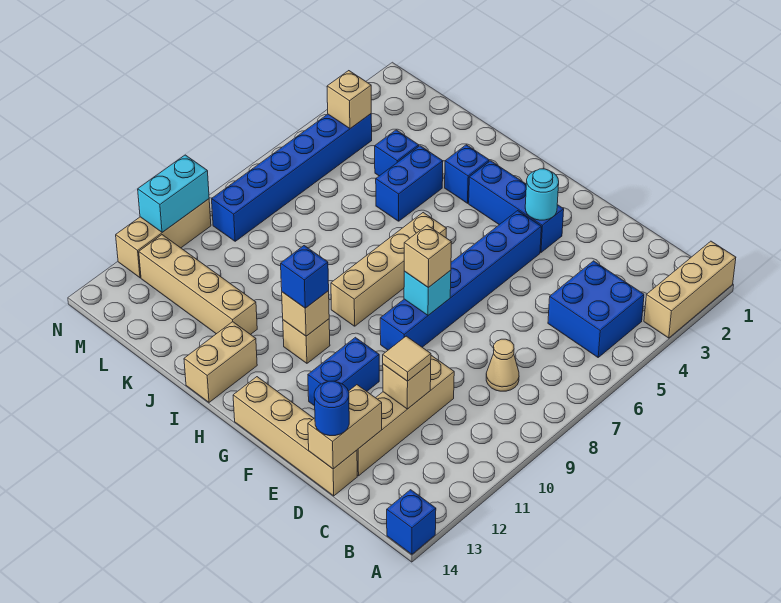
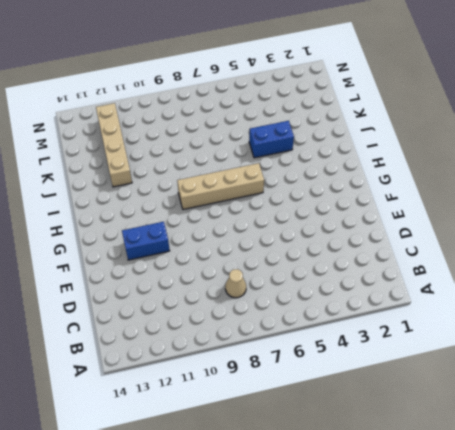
none -> tan brick A1:A3 level 1
none -> blue brick A14 level 1
none -> blue brick B4:C5 level 1

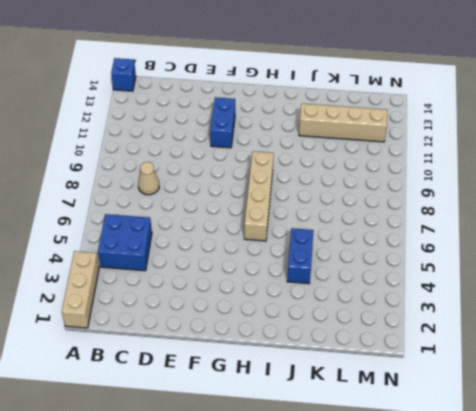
none -> tan brick D10:D13 level 1
none -> tan brick D14:G14 level 1
none -> blue brick F3:H3 level 1

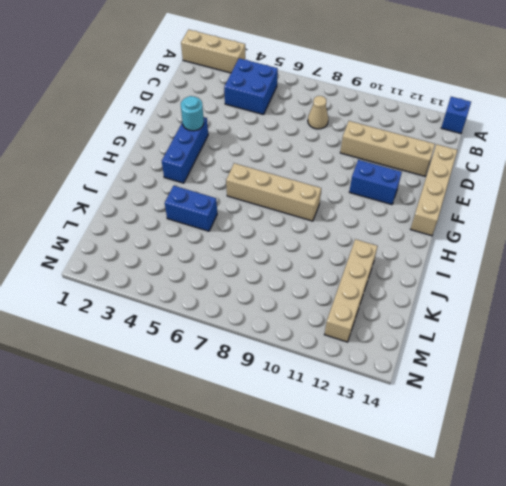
none -> blue brick F4:F9 level 1
none -> tan brick H11 level 1
none -> blue brick I3 level 1

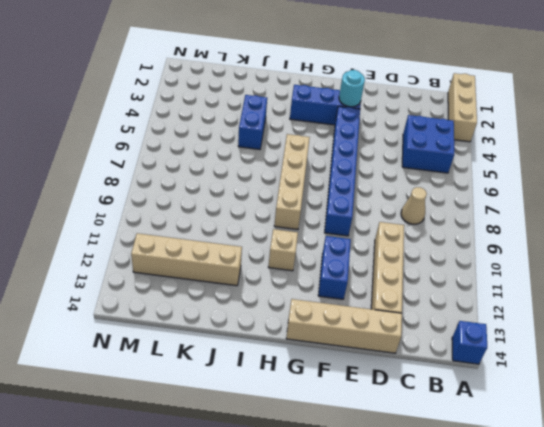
none -> blue brick I3 level 1
none -> tan brick I13:I14 level 1
none -> blue brick K4 level 1

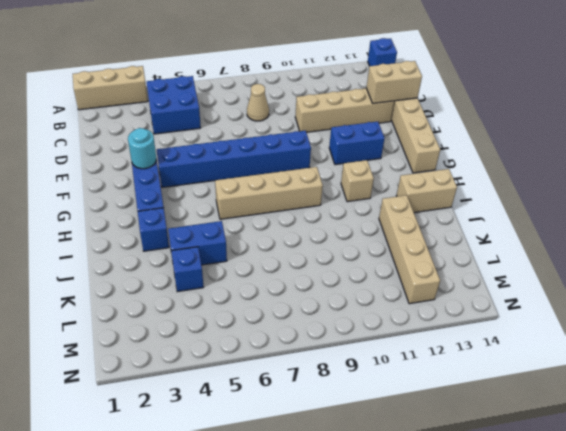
none -> blue brick M4:M9 level 1
none -> tan brick N10:N12 level 1
none -> tan brick D11 level 2

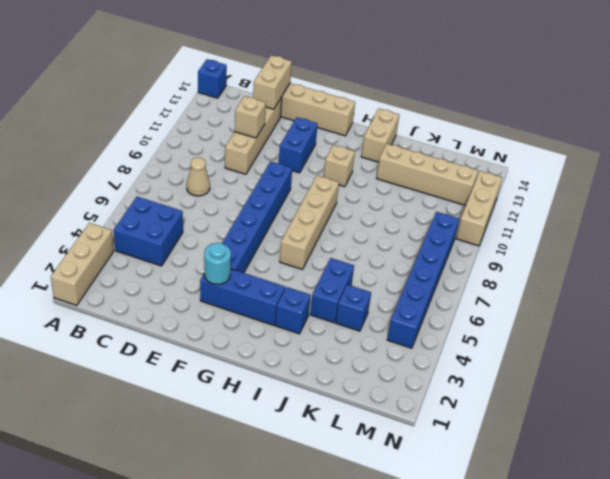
none -> cyan brick F8 level 2
none -> tan brick H11 level 2
none -> tan brick M4 level 2

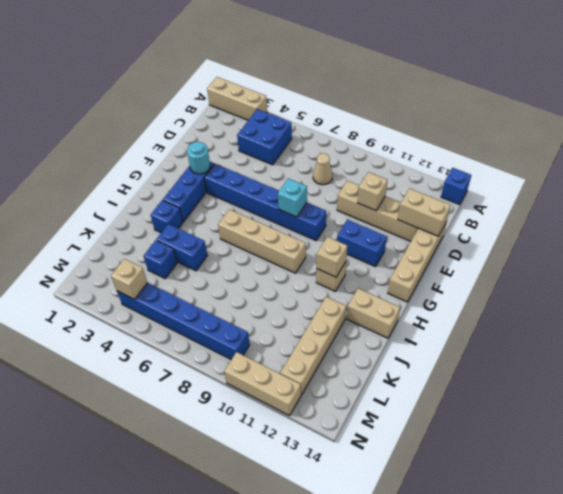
none -> cyan brick N10:N11 level 2
none -> tan tile D11 level 3
none -> blue round brick D14 level 3

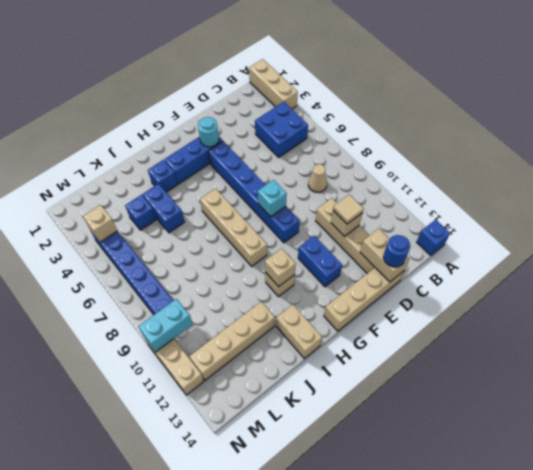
cyan brick M10:N10 level 2 -> cyan brick N10:N11 level 2
none -> tan brick F8 level 3
none -> blue brick H11 level 3

